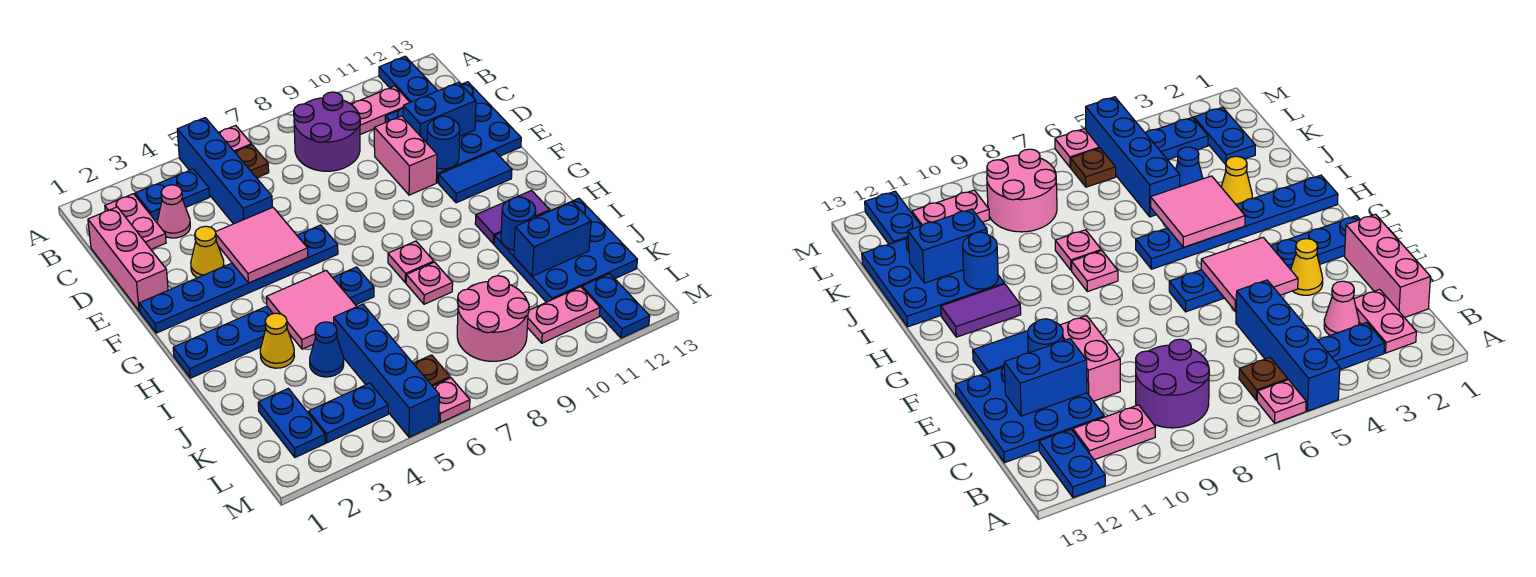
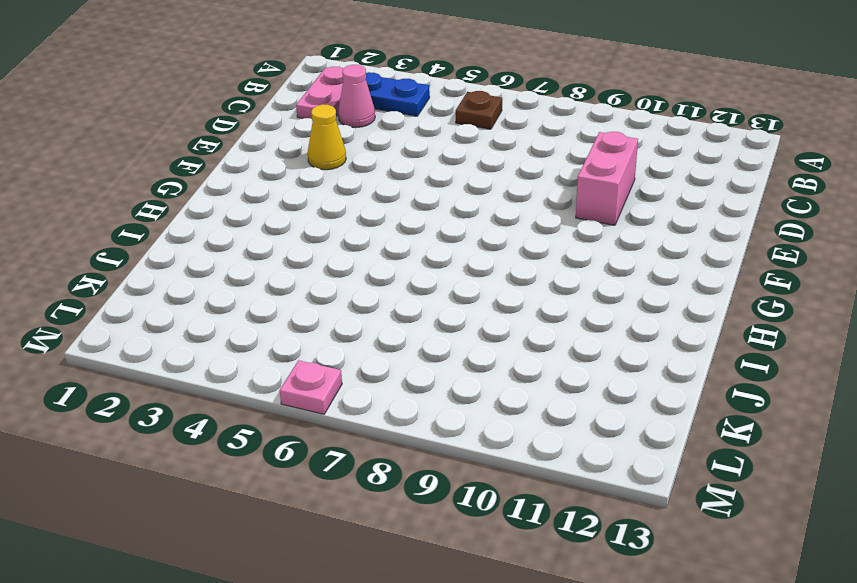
none -> blue brick A5:D5 level 1
none -> pink plate A6 level 1
none -> blue plate A12:B12 level 1
none -> purple round brick B8:C9 level 1

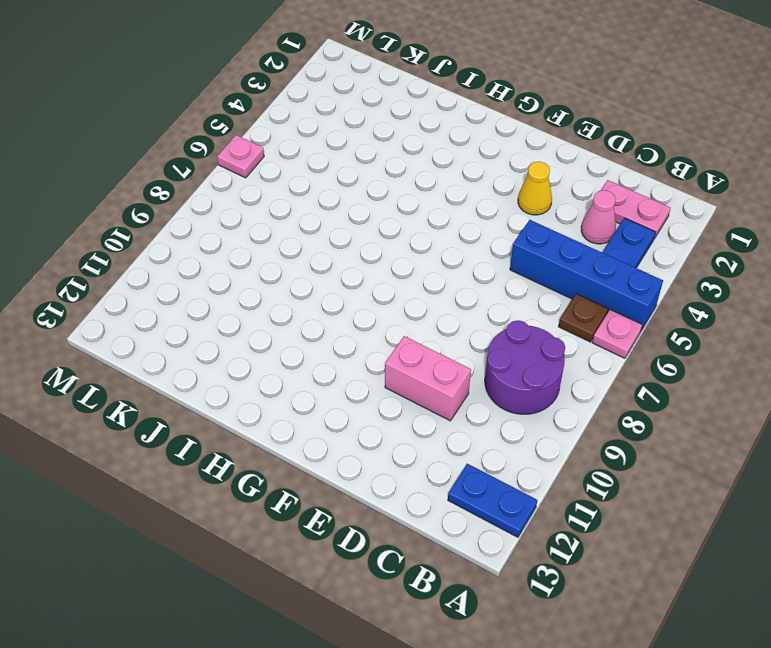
none -> pink plate B10:B11 level 1
none -> pink brick C1:E1 level 1
none -> blue plate C11:E13 level 1
none -> blue plate F1:F6 level 1

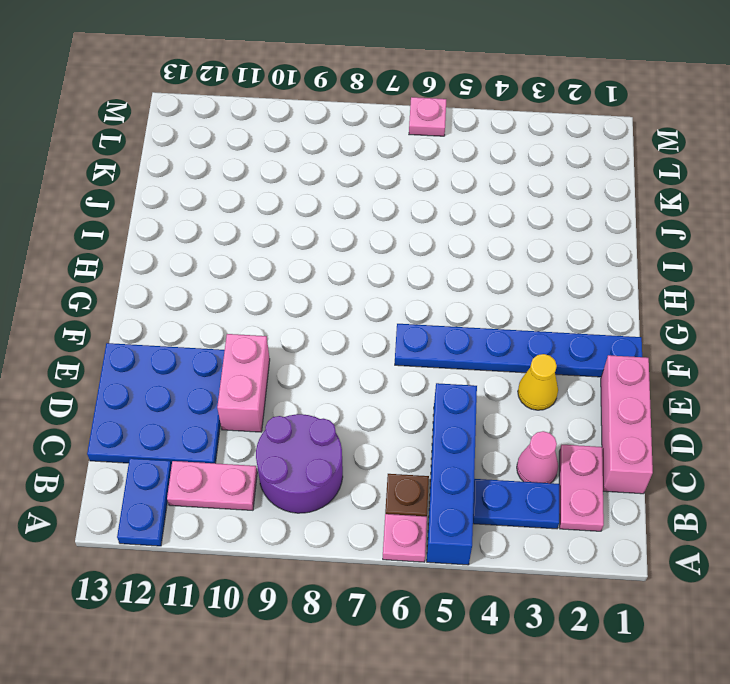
none -> blue tile F11:F12 level 1
none -> blue plate H1:H6 level 1
none -> pink plate H8 level 1
none -> purple tile H11:H12 level 1

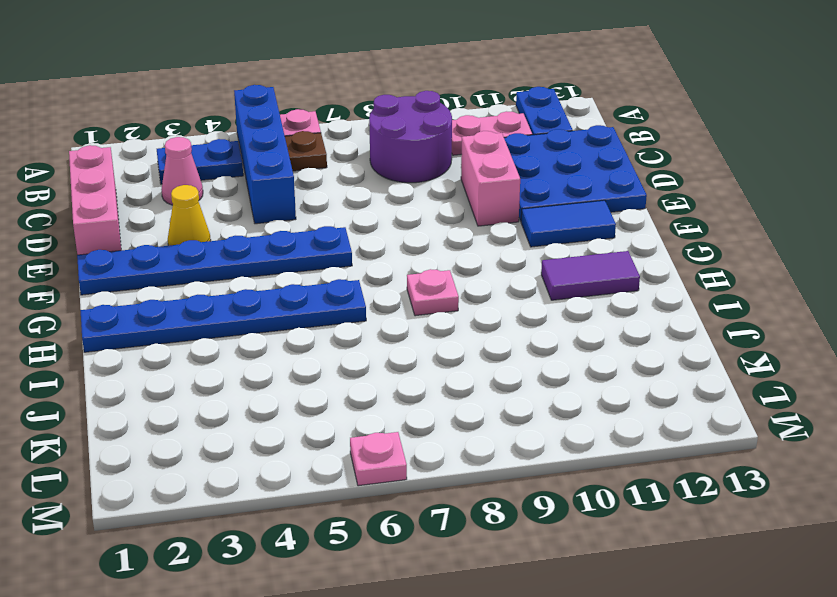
none -> pink plate B2:C2 level 1
none -> yellow cone I3 level 1
none -> pink plate I8 level 1
none -> blue plate I11:K13 level 1

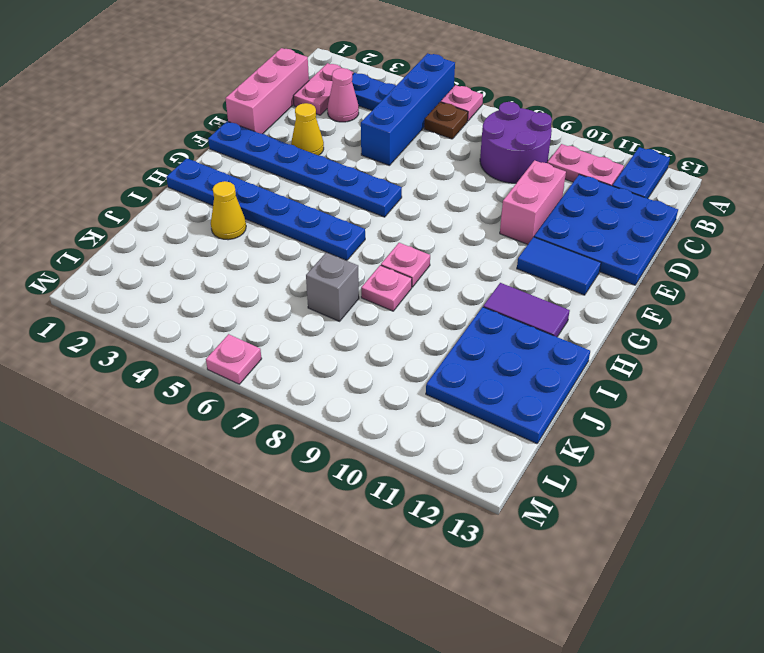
grey brick J7 level 1 -> none
none -> blue cone J4 level 1
none -> blue brick J5:M5 level 1
none -> blue plate K2:L2 level 1
none -> pink round brick K8:L9 level 1

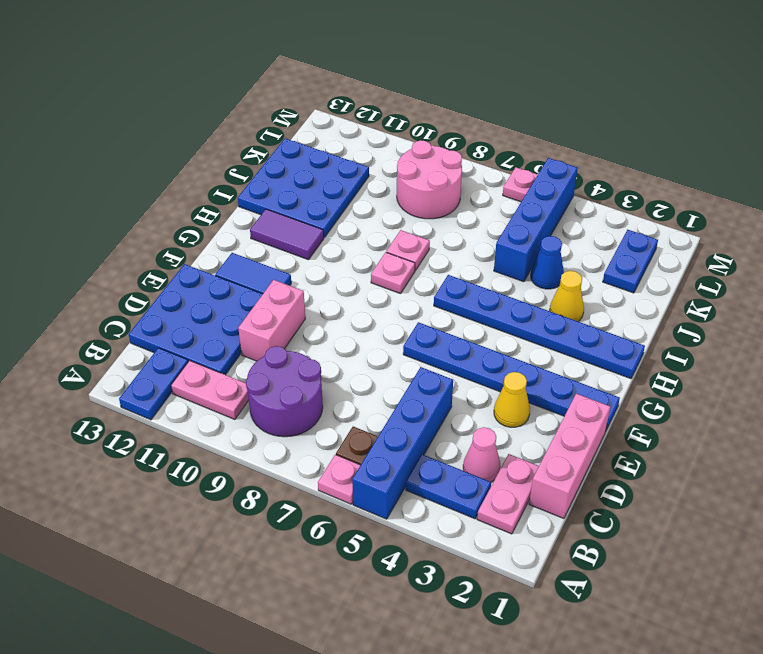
none -> blue plate L3:L4 level 1
none -> brown plate L6 level 1
none -> pink plate L10:L11 level 1
none -> blue plate L12:M12 level 1

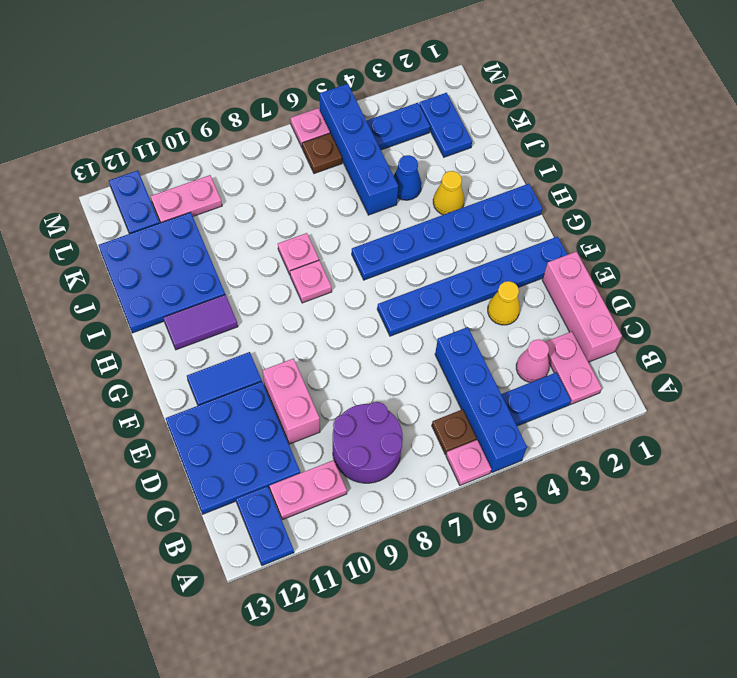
none -> pink round brick K8:L9 level 1
none -> blue brick D11:D12 level 2
none -> pink tile E4:F5 level 2
none -> blue round brick E11 level 2

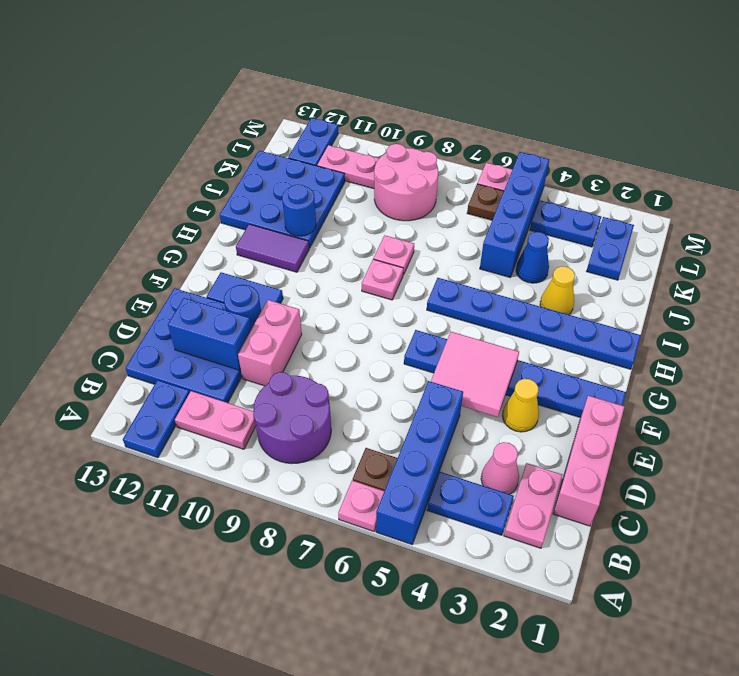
none -> pink tile H4:I5 level 2
none -> blue brick J11:J12 level 2

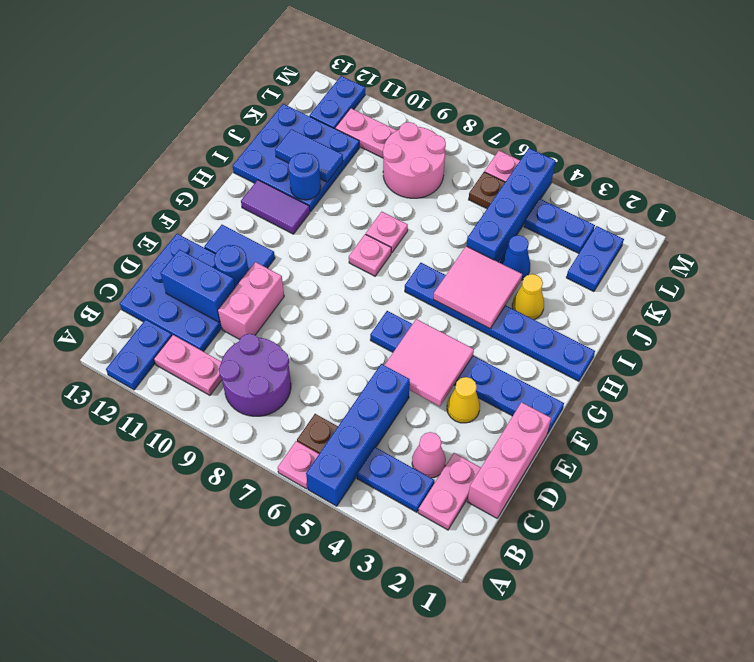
blue tile J11:J12 level 2 -> blue brick J11:J12 level 2

